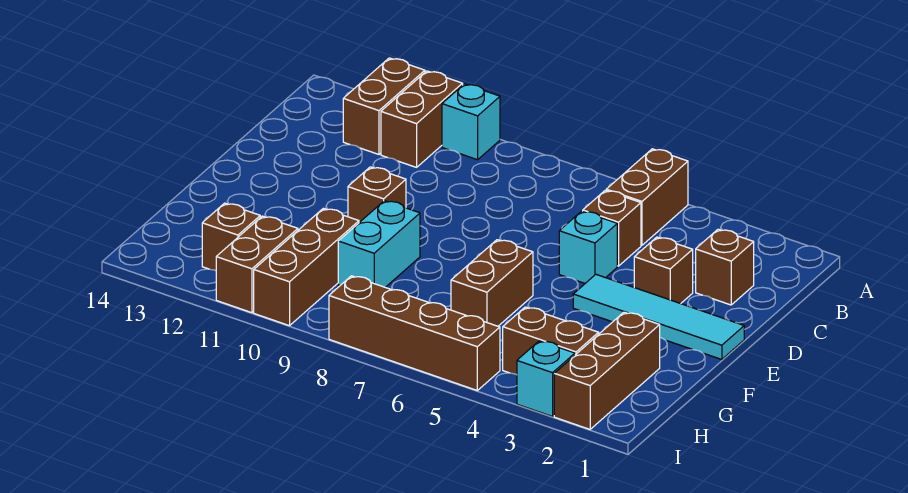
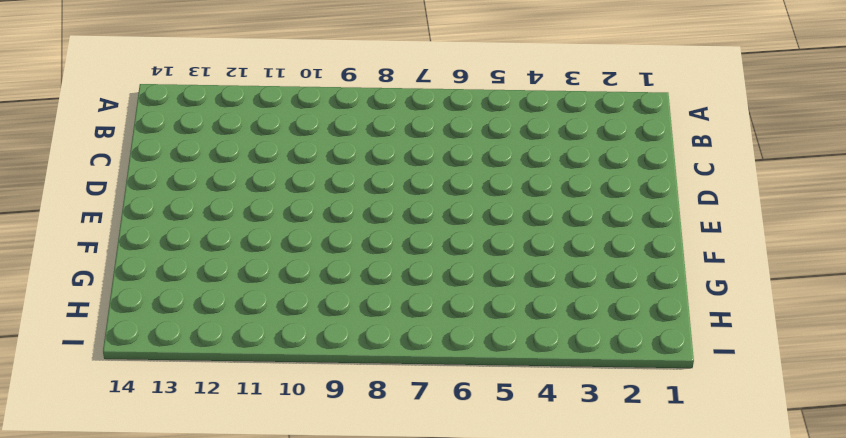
none -> brown brick A5:B5 level 1
none -> cyan brick A10 level 1
none -> brown brick A11:B11 level 1

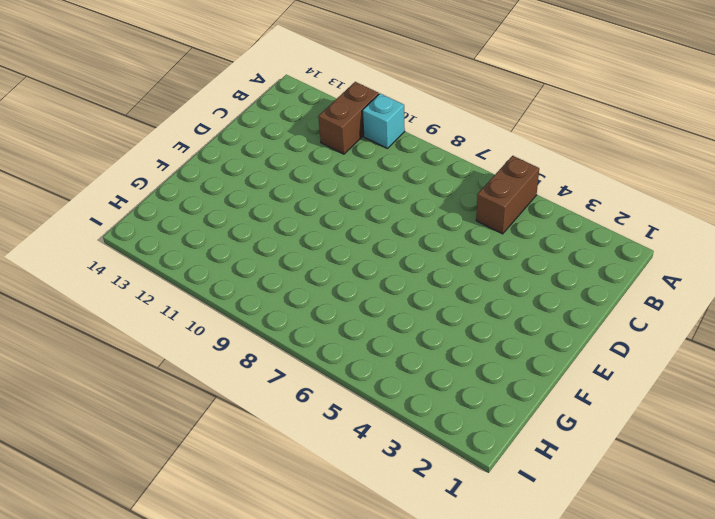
none -> brown brick A12:B12 level 1
none -> brown brick C2 level 1
none -> brown brick C5 level 1

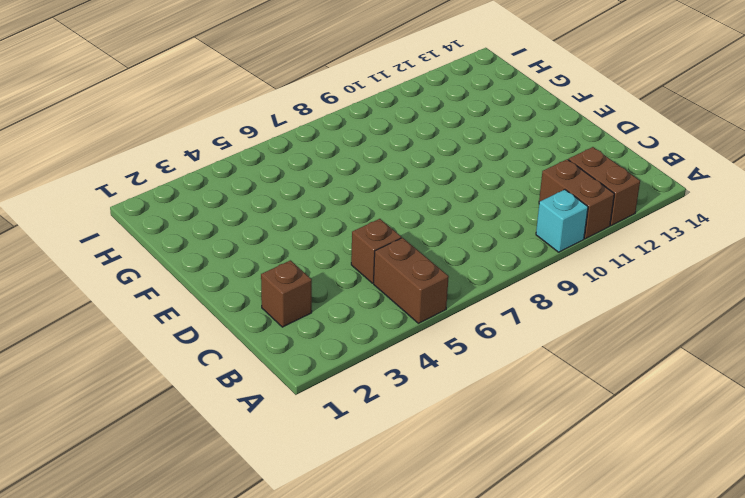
none -> brown brick D3 level 1
none -> cyan brick D5 level 1
none -> cyan tile E1:E4 level 1

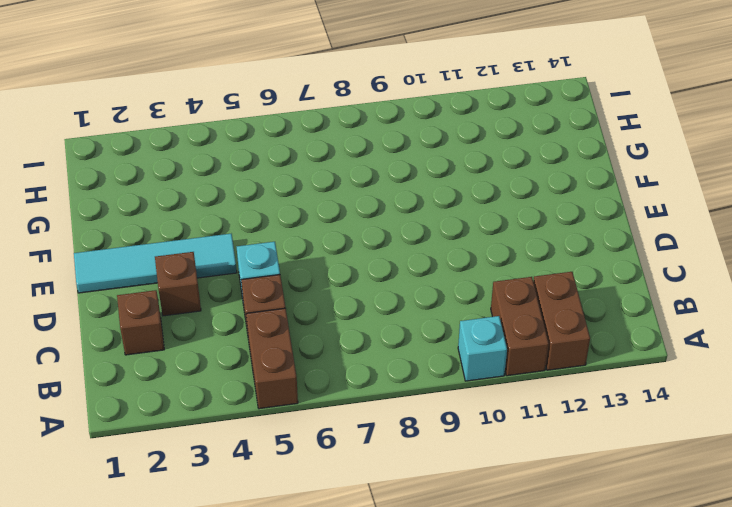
none -> brown brick E10 level 1
none -> brown brick F6:G6 level 1
none -> cyan brick F9:G9 level 1

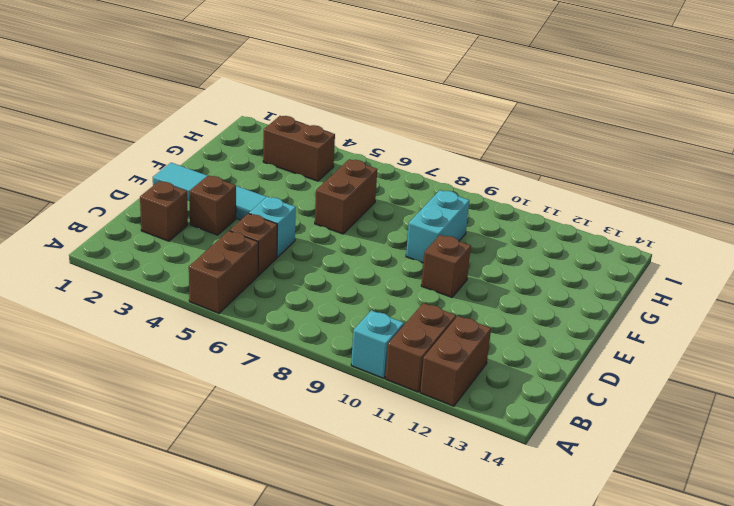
none -> brown brick G2:I2 level 1
none -> brown brick G10:I10 level 1
none -> brown brick H11:I11 level 1

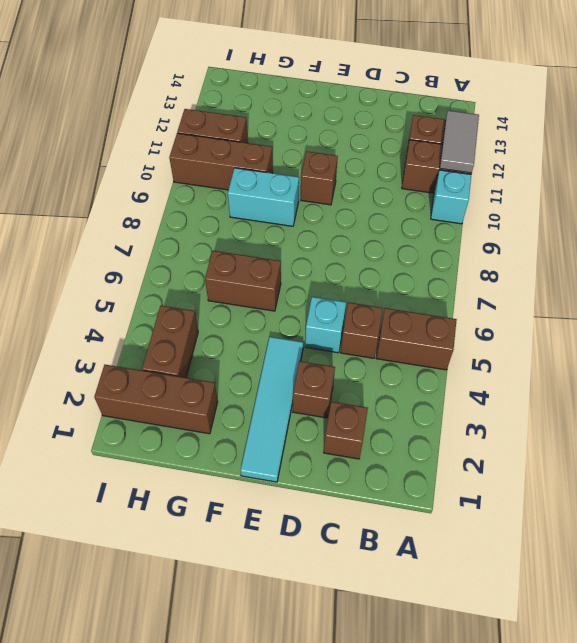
grey tile A11:A12 level 2 -> none
none -> brown brick H12 level 1
none -> cyan brick I3 level 1
none -> brown brick I5:I8 level 1

